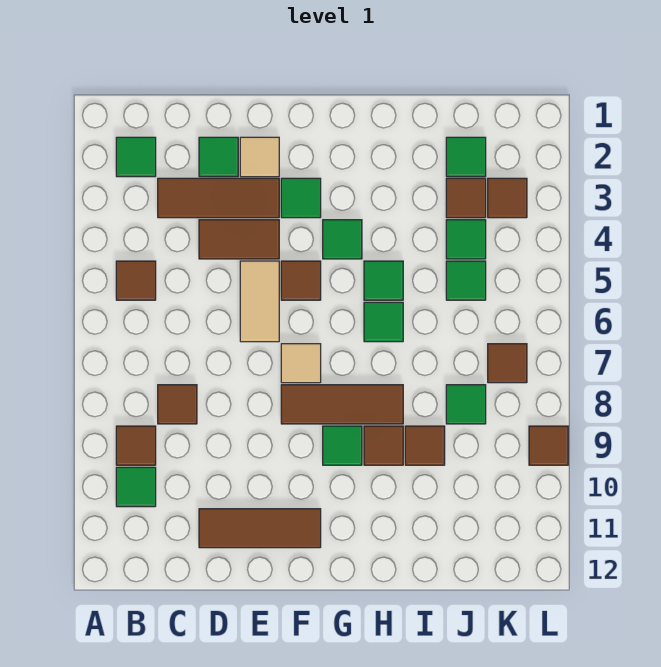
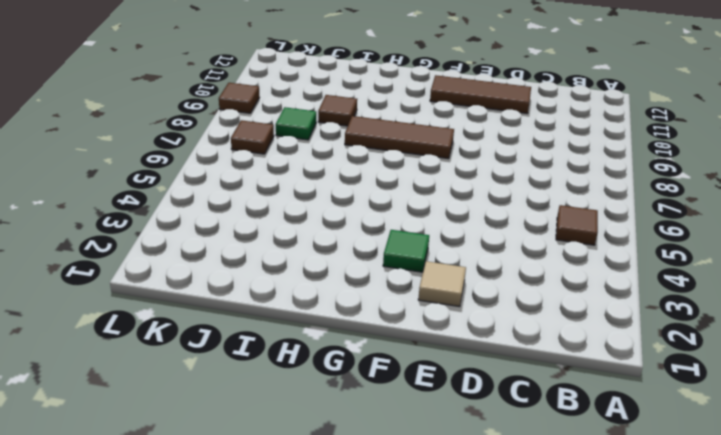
none -> green tile B2 level 1
none -> brown tile B9 level 1
none -> green tile B10 level 1

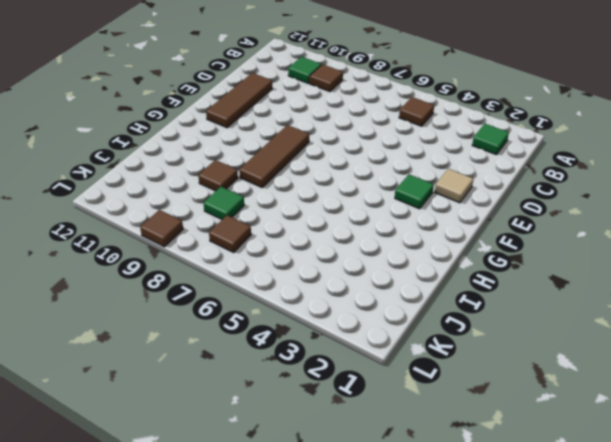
none -> brown tile C3:E3 level 1
none -> brown tile C8 level 1
none -> green tile D2 level 1

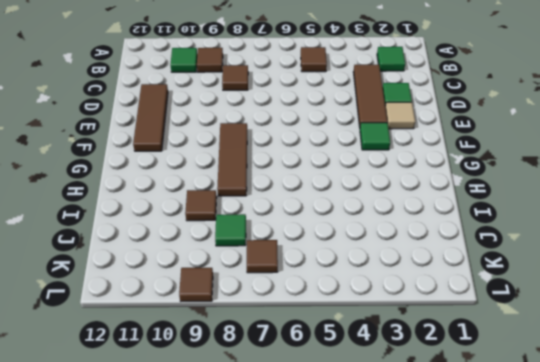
none -> brown tile D4:E4 level 1
none -> tan tile E5:E6 level 1
none -> brown tile F5 level 1

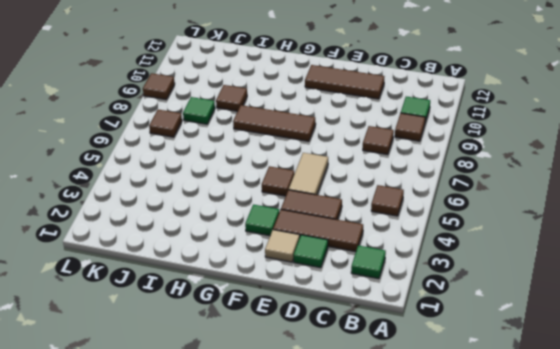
none -> tan tile F7 level 1
none -> green tile G4 level 1
none -> green tile G9 level 1

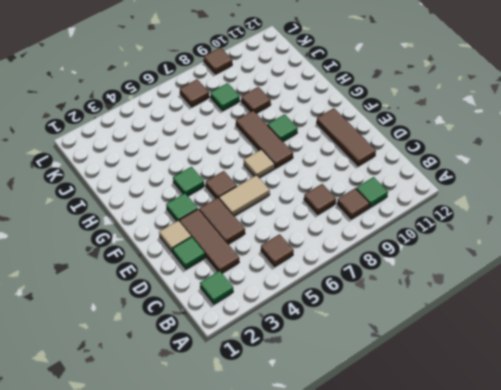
none -> green tile H5 level 1
none -> green tile H6 level 1
none -> brown tile H9 level 1

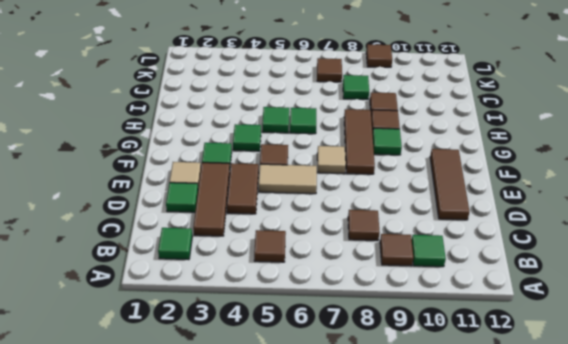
none -> green tile J2 level 1
none -> brown tile J3 level 1
none -> green tile J4 level 1

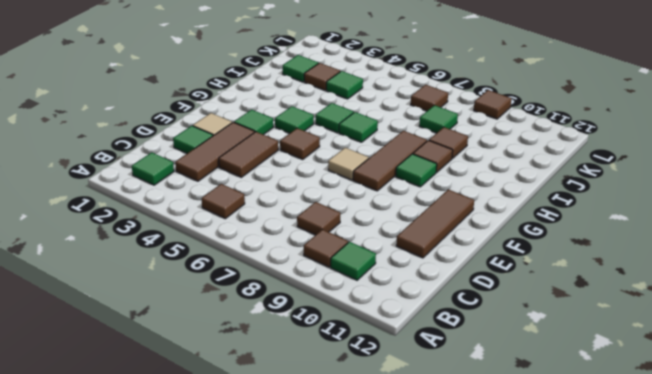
none -> tan tile E5:E6 level 1
none -> green tile J5 level 1
none -> brown tile K3 level 1

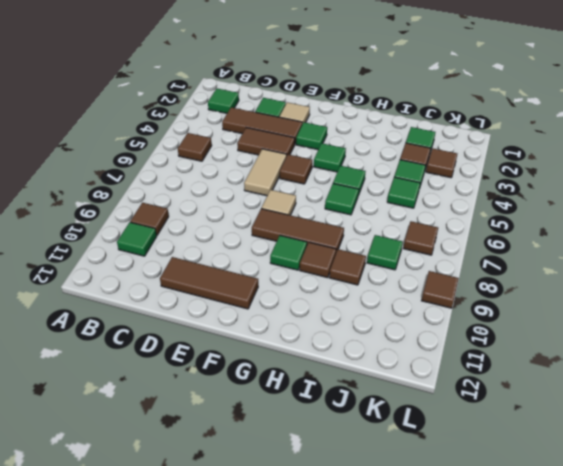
none -> brown tile C8 level 1

